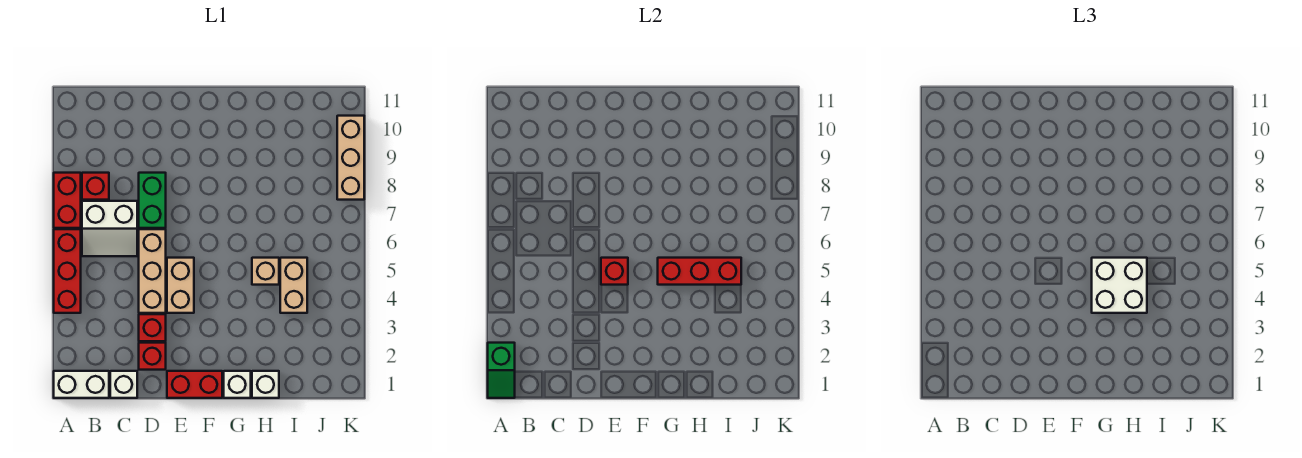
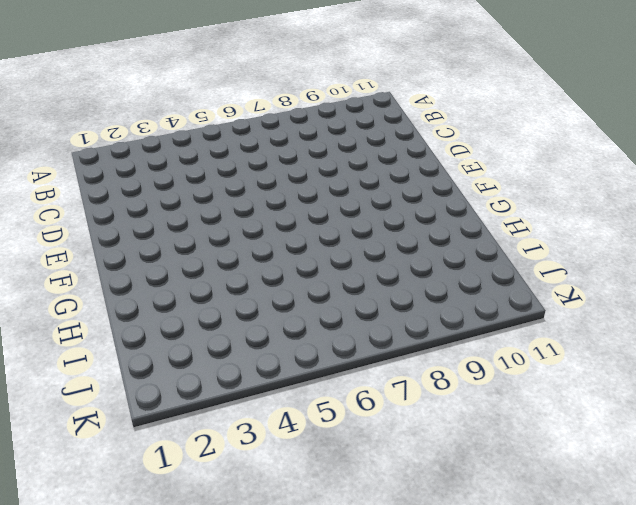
none -> white brick A1:B1 level 1
none -> red brick A4:A6 level 1
none -> red brick A7:A8 level 1

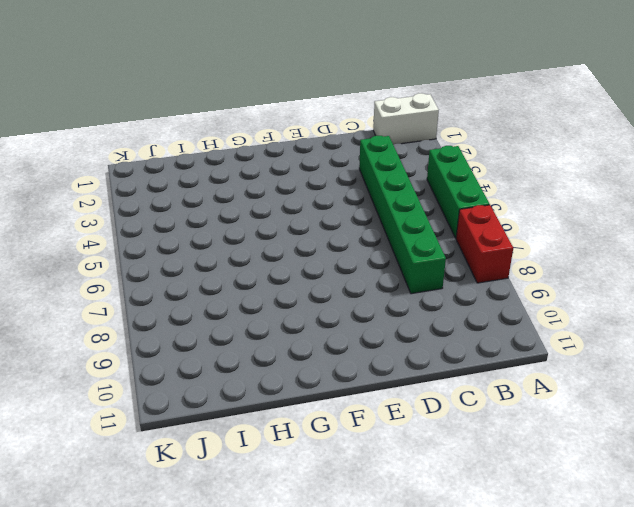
green brick A4:A6 level 1 -> red brick A4:A6 level 1
green brick C3:C8 level 1 -> white slope B6:C7 level 1 top 7
none -> red brick B8 level 1
none -> white brick C1 level 1
none -> red brick D2 level 1

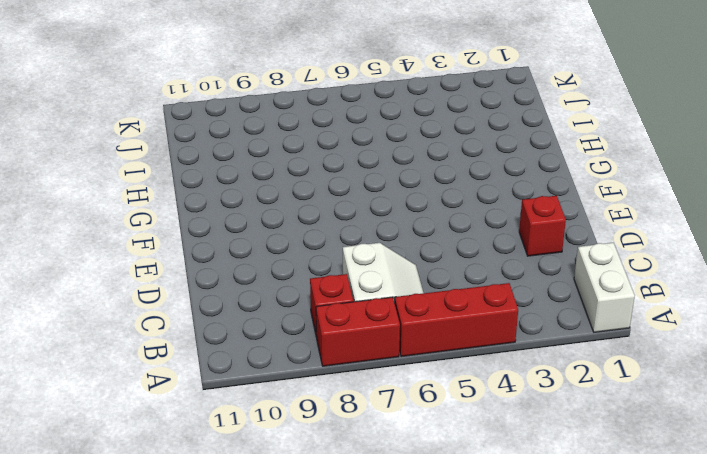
none -> white brick C1 level 1
none -> red brick D3 level 1
none -> tan brick D4:D6 level 1

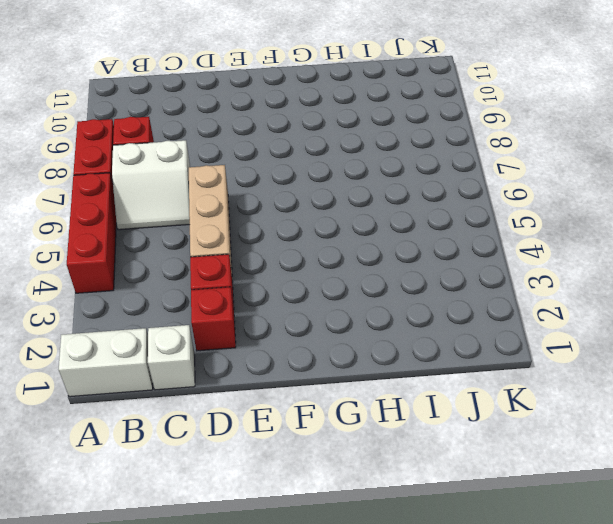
none -> green brick D7:D8 level 1
none -> red brick E1:F1 level 1
none -> tan brick E4:E5 level 1

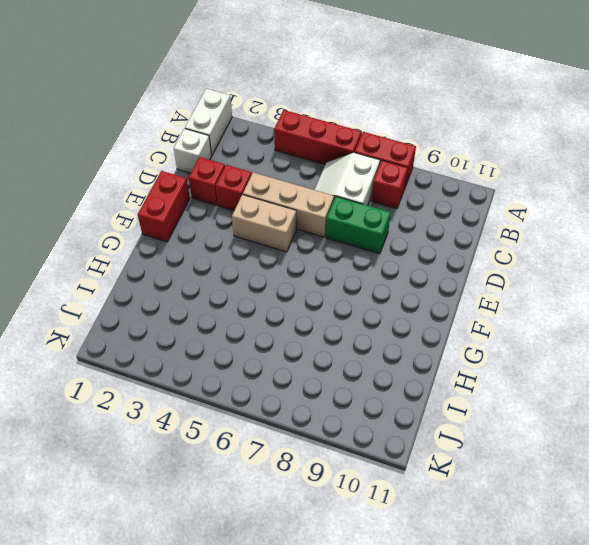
none -> white brick G1 level 1
none -> white brick H1 level 1
none -> tan brick H5 level 1

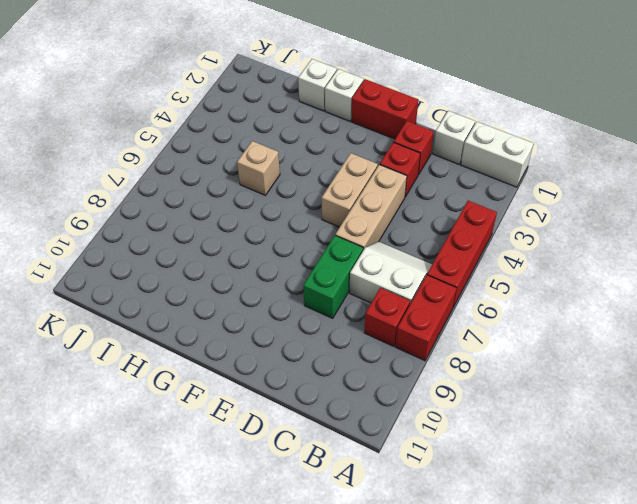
none -> tan brick I4:I5 level 1
none -> tan brick K8:K10 level 1
none -> green slope A1:A2 level 2 top 2

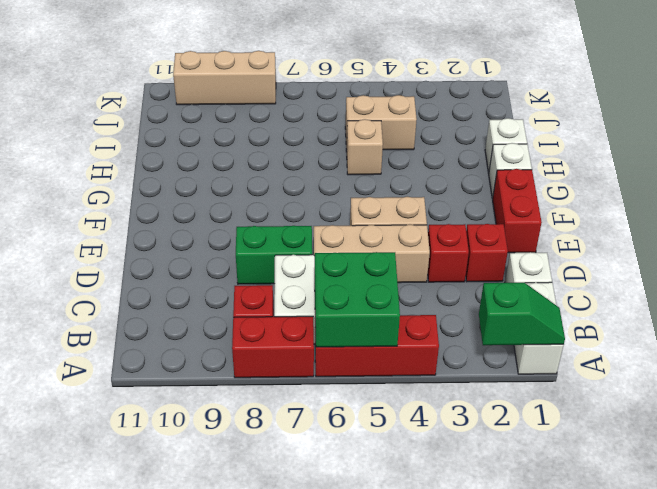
green brick A5:B6 level 2 -> none
none -> red brick E5 level 2
none -> red brick G5:I5 level 2
none -> white brick G4:H5 level 3

